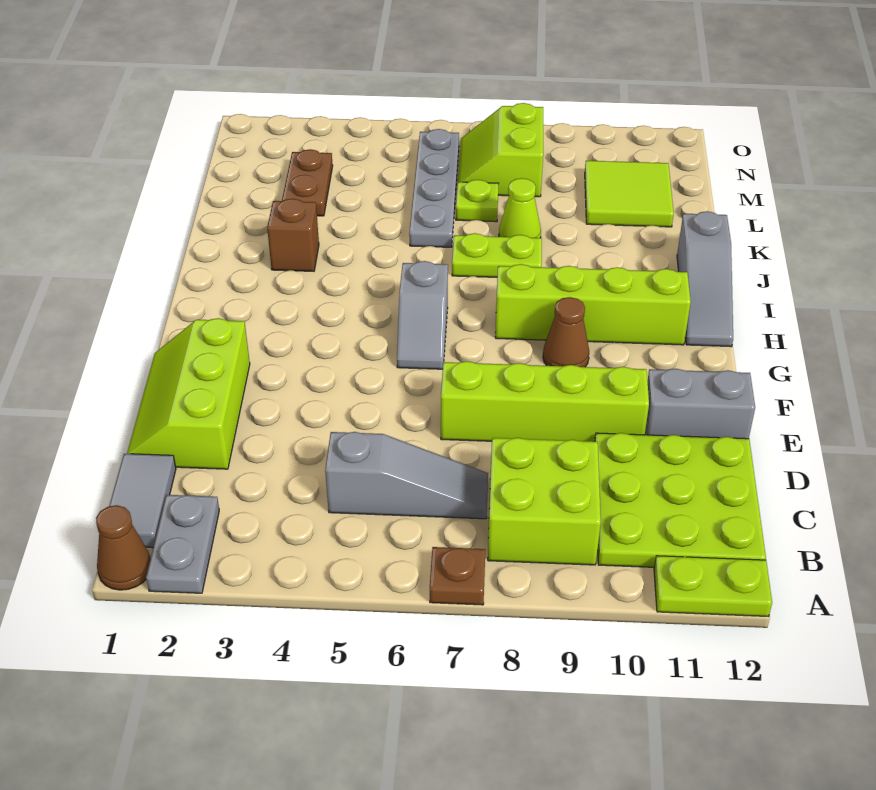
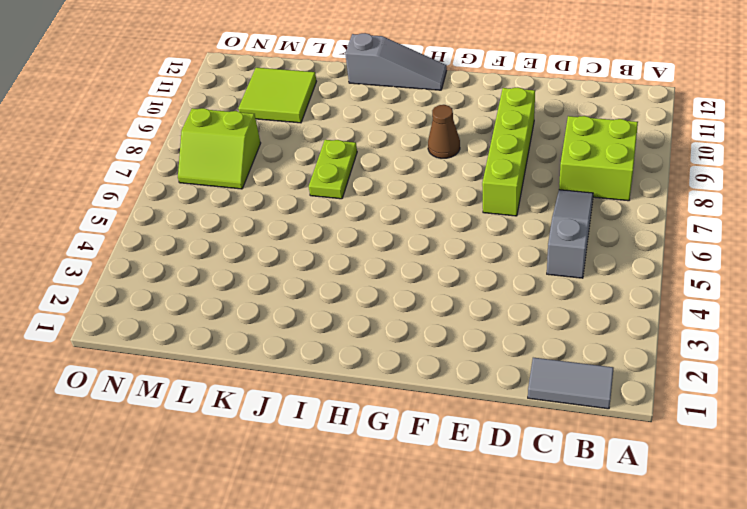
none -> brown cone A1 level 1
none -> grey plate A2:B2 level 1
none -> brown plate A7 level 1

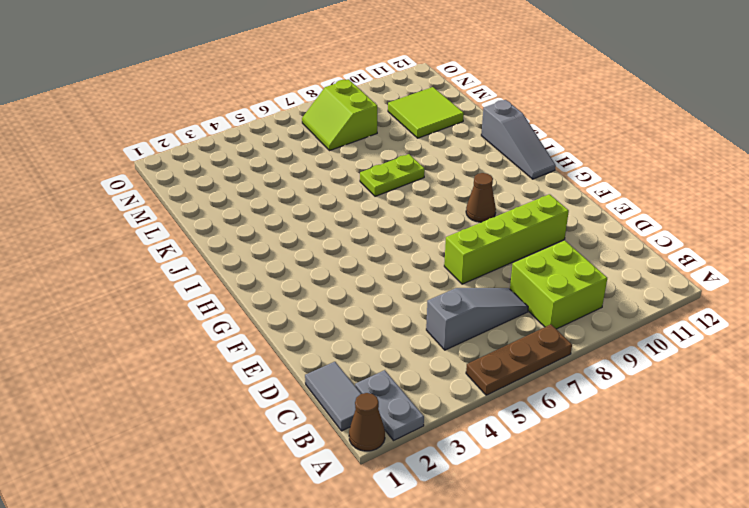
brown plate A5:A7 level 1 -> brown plate A7 level 1
none -> lime plate A11:A12 level 1
none -> lime plate B10:D12 level 1
none -> lime slope D1:F2 level 1 top 2

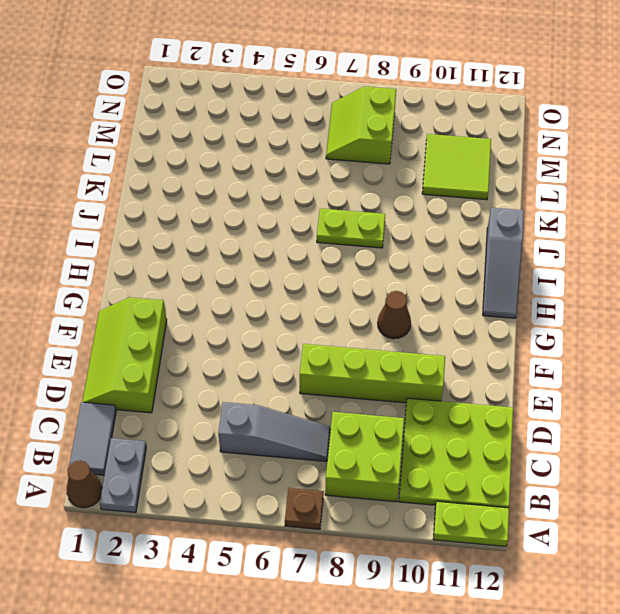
none -> grey brick E11:E12 level 1
none -> grey slope G6:H6 level 1 top H
none -> lime brick H8:H11 level 1

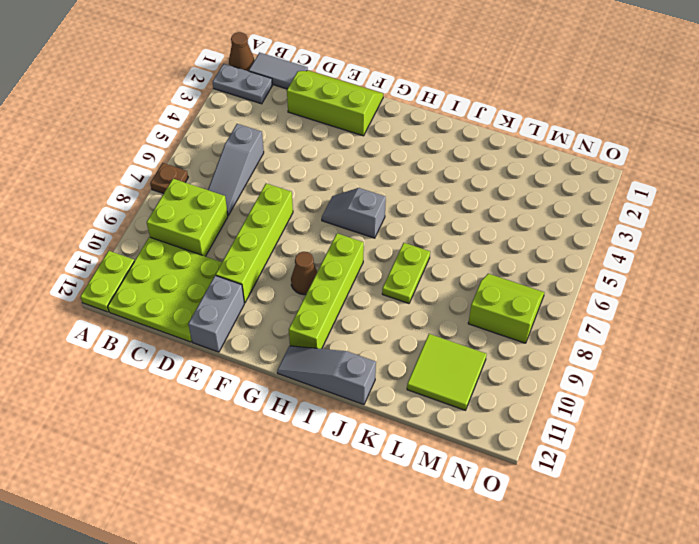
none -> brown brick J3 level 1
none -> grey plate K6:N6 level 1
none -> lime cone K8 level 1

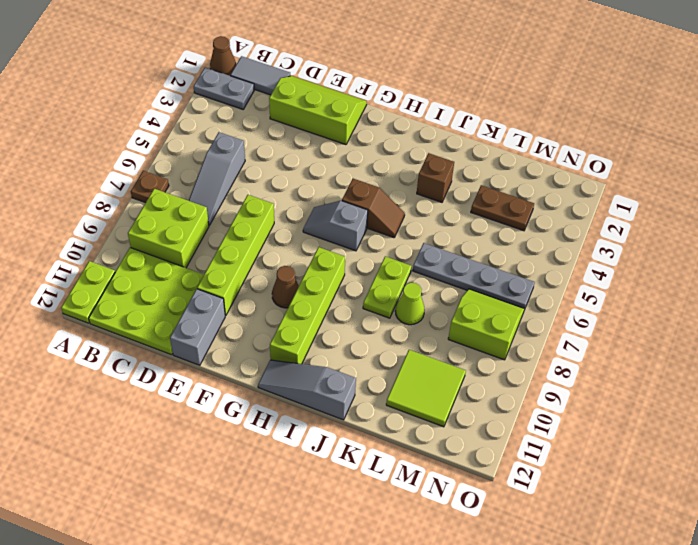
brown slope H5:I5 level 1 top H -> none
none -> lime plate L7 level 1

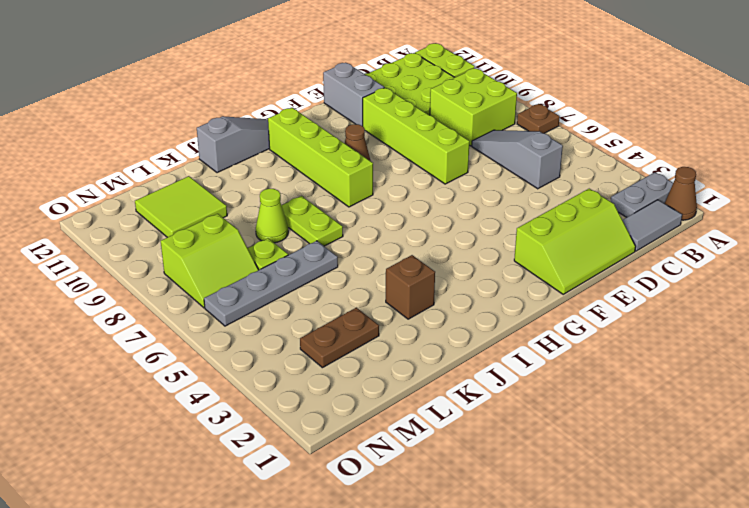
none -> grey slope G6:H6 level 1 top H

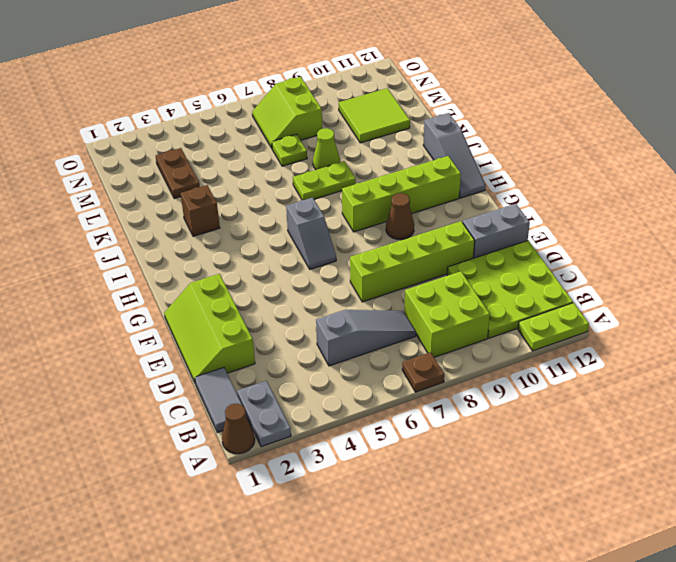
none -> grey plate K6:N6 level 1

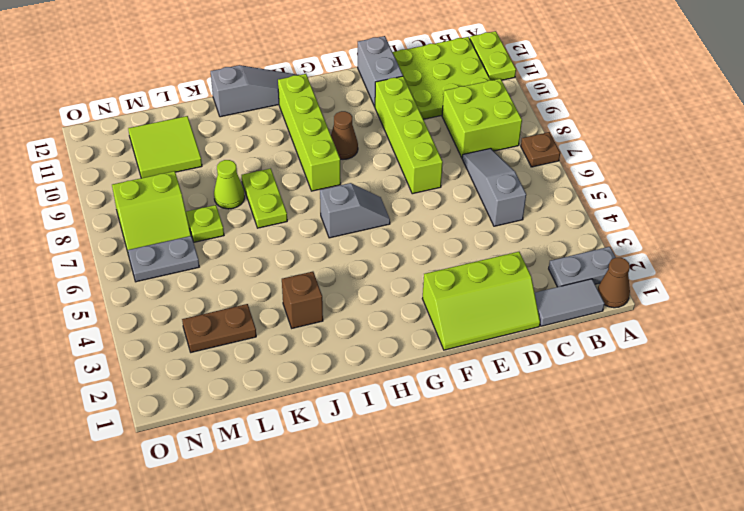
grey plate M6:N6 level 1 -> grey plate K6:N6 level 1

